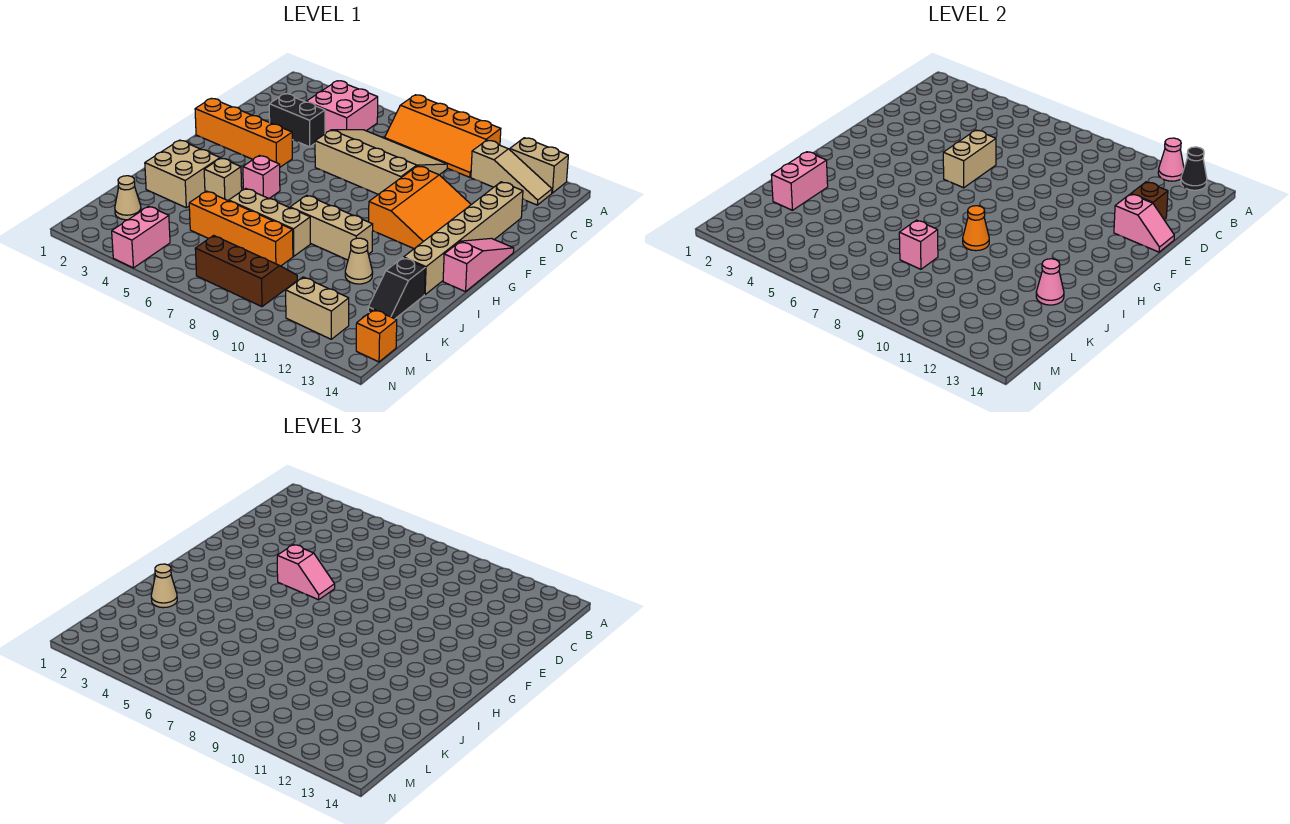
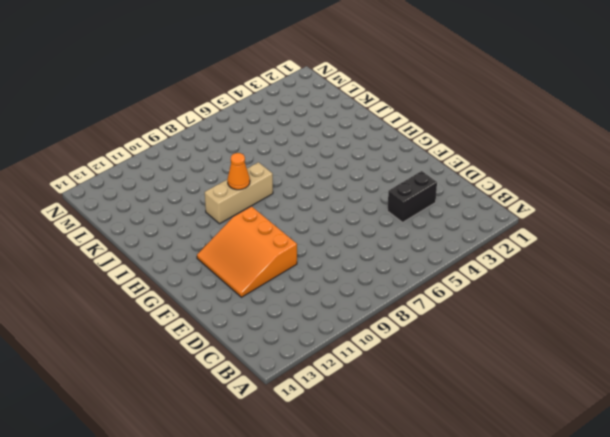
none -> orange slope A7:B10 level 1 top A
none -> tan brick A12:A13 level 1
none -> pink brick B4:C5 level 1
none -> tan slope B11:B13 level 1 top 11

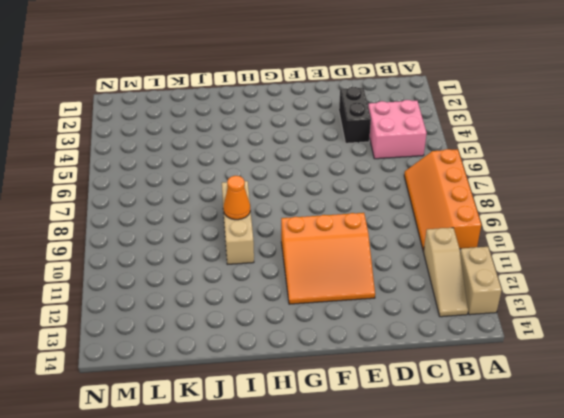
none -> tan slope C6:E9 level 1 top E
none -> tan brick D13:I13 level 1
none -> orange brick F1:F4 level 1
none -> pink slope F14:H14 level 1 top H

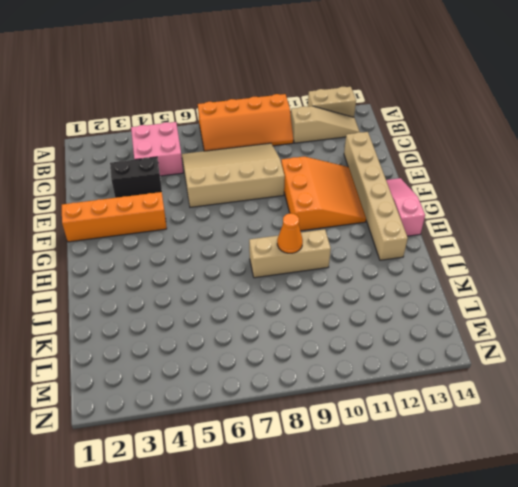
none -> pink brick H5 level 1
none -> tan brick I2:J3 level 1
none -> tan brick I4 level 1
none -> tan brick J6:J8 level 1

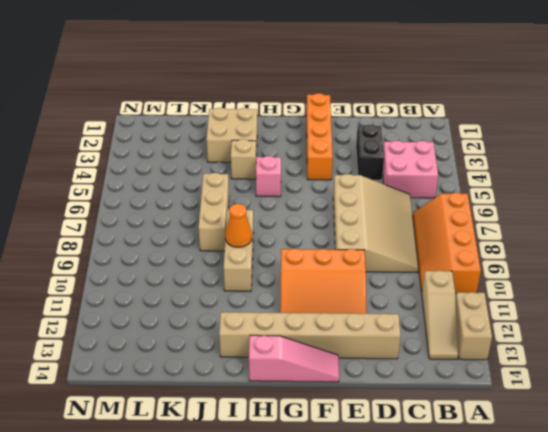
none -> tan cone J11 level 1
none -> black slope J13:K13 level 1 top J
none -> orange brick K5:K8 level 1
none -> tan cone L2 level 1

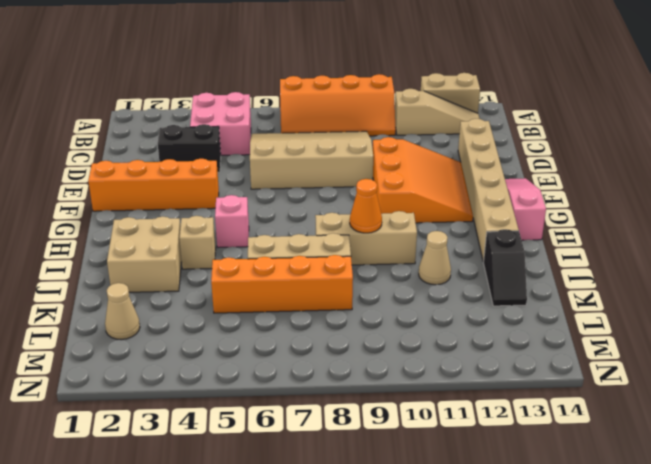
none -> brown slope L7:M9 level 1 top M
none -> pink brick M4:N4 level 1
none -> tan brick M11:M12 level 1
none -> orange brick M14 level 1

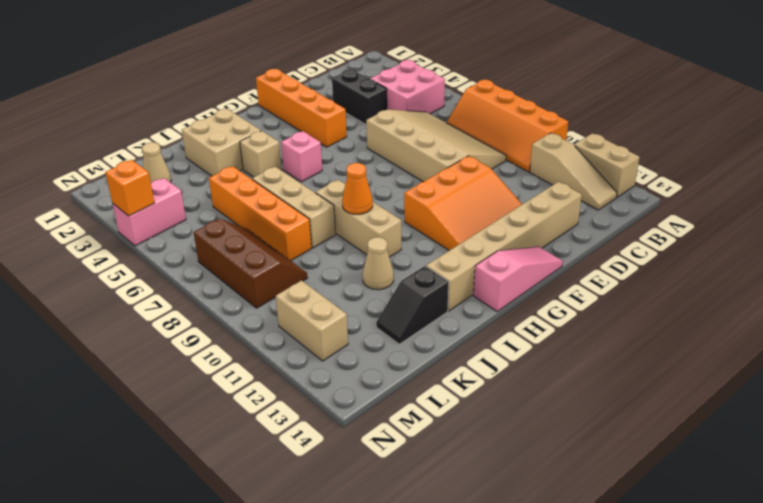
orange brick N4 level 2 -> orange brick M14 level 1
none -> pink cone A12 level 2
none -> black cone A13 level 2
none -> brown brick D13 level 2
none -> tan brick E6:F6 level 2

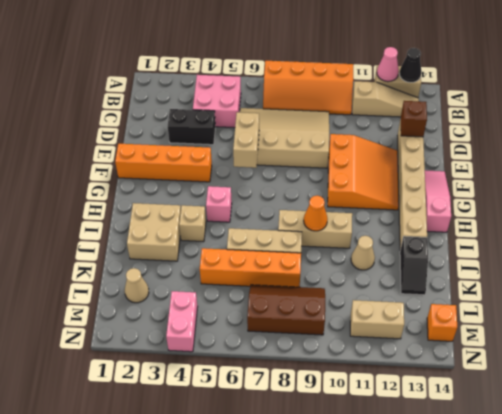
none -> pink slope E13:E14 level 2 top 13
none -> pink brick J2:K2 level 2
none -> pink cone J13 level 2
none -> pink brick K8 level 2

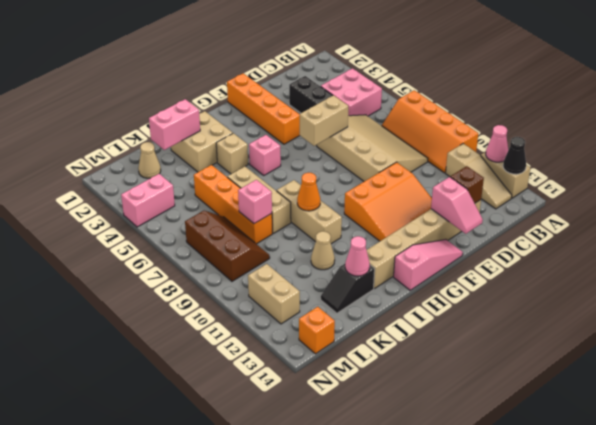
none -> pink slope F5:F6 level 3 top 5
none -> tan cone J2 level 3

